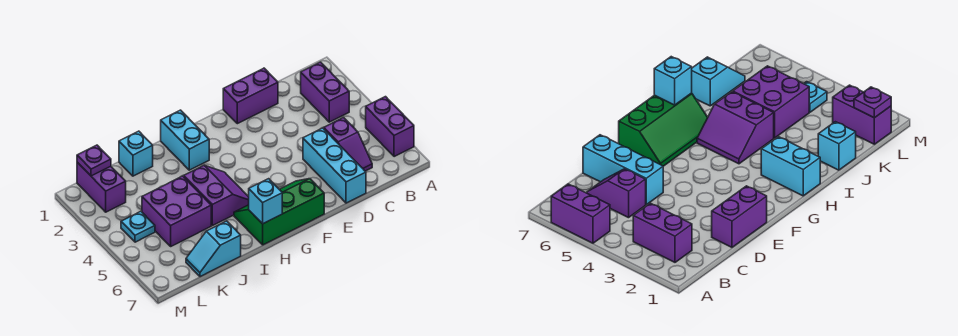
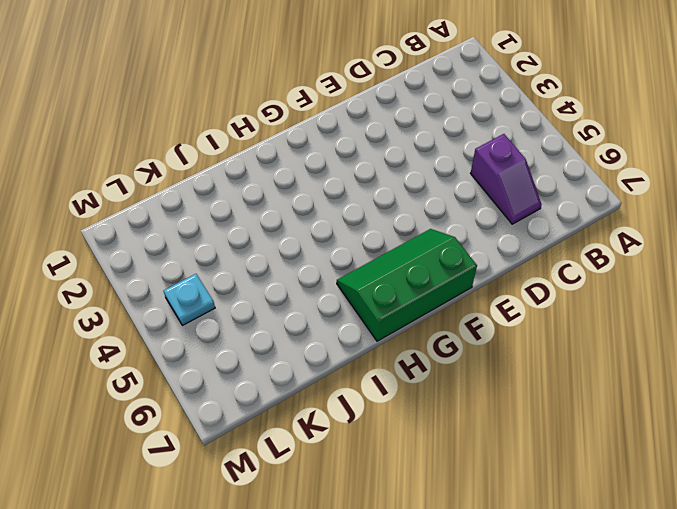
none -> purple brick A5:A6 level 1
none -> purple brick B2:B3 level 1
none -> purple brick D1:E1 level 1

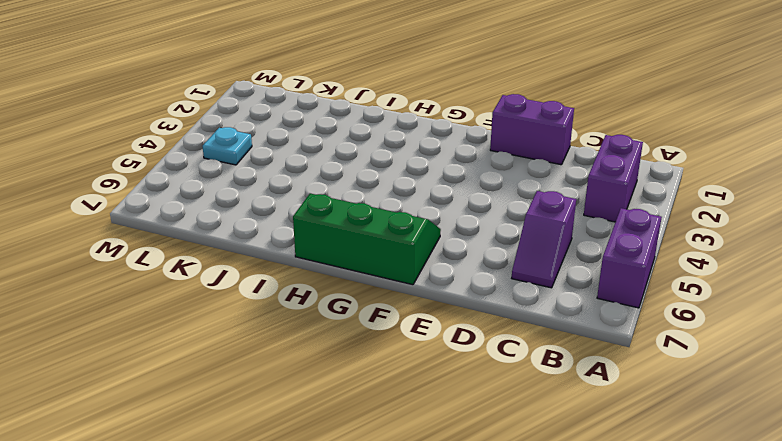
none -> cyan brick D5:D7 level 1
none -> cyan brick H1:H2 level 1
none -> purple slope H4:I5 level 1 top I

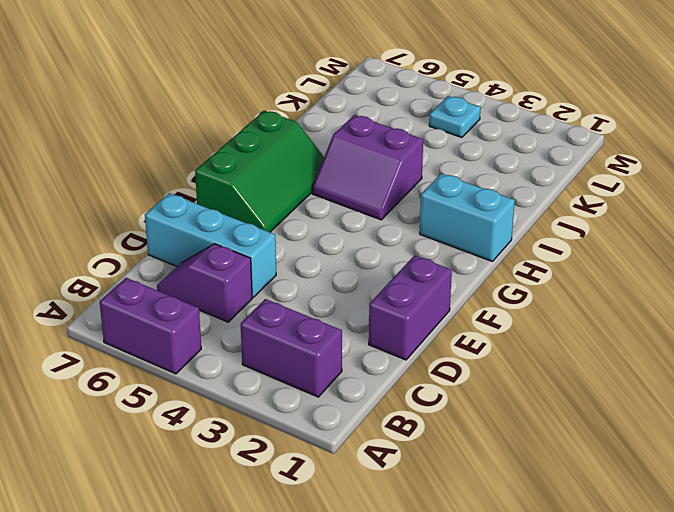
none -> cyan brick J1 level 1
none -> purple brick J4:K5 level 1
none -> cyan slope J7:K7 level 1 top J

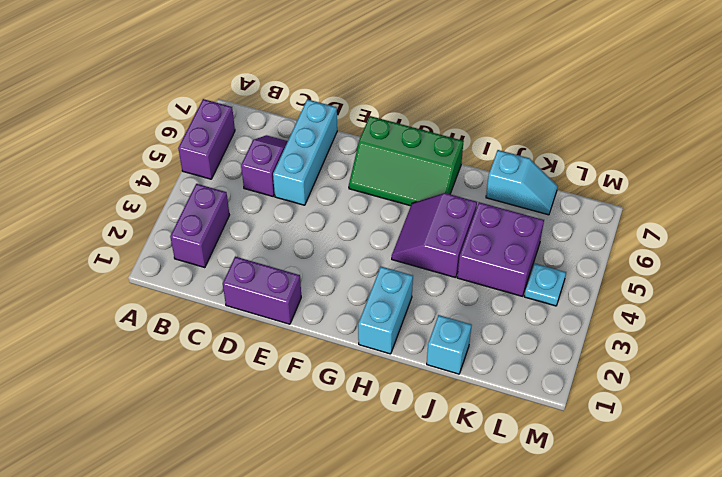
none -> purple brick L1:L2 level 1
none -> cyan brick H7 level 2
none -> purple plate L1 level 2

